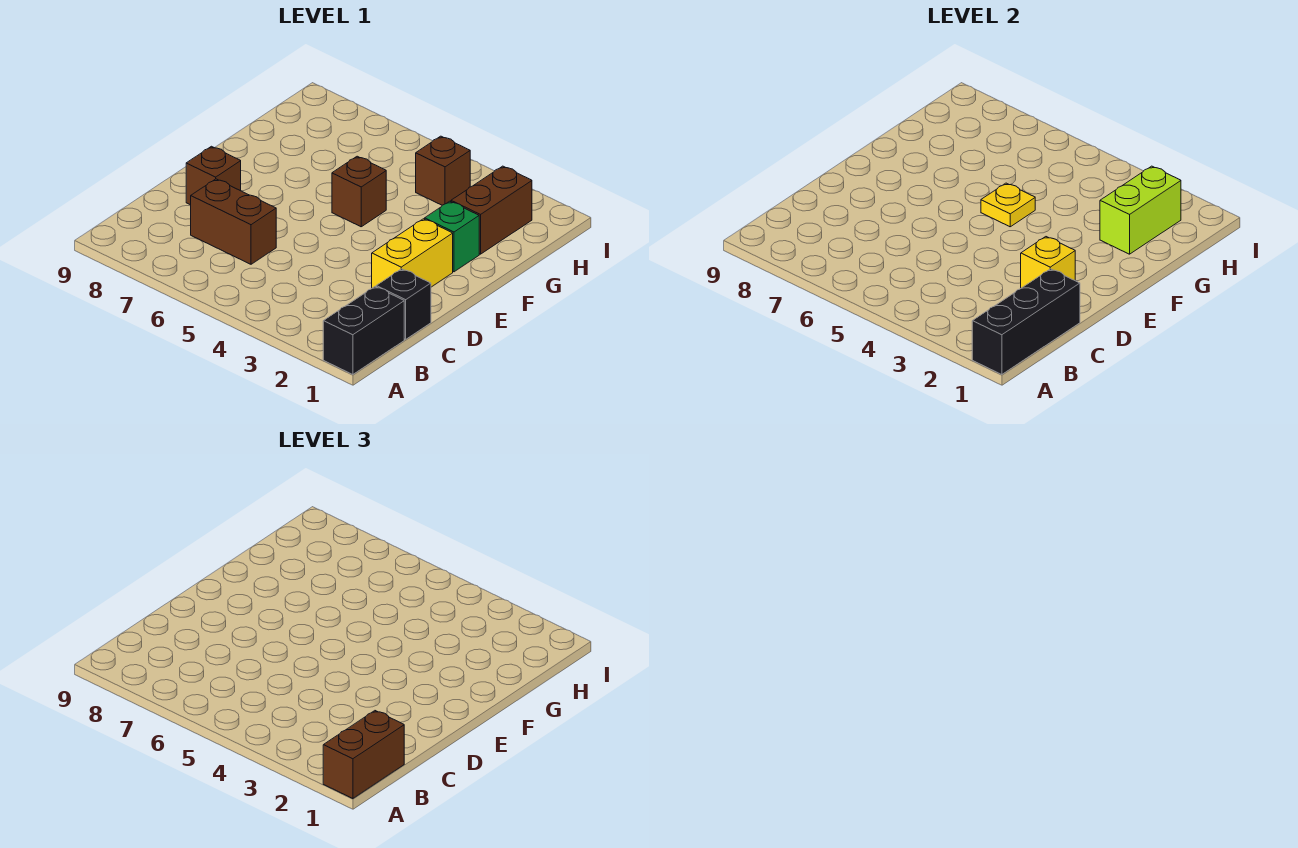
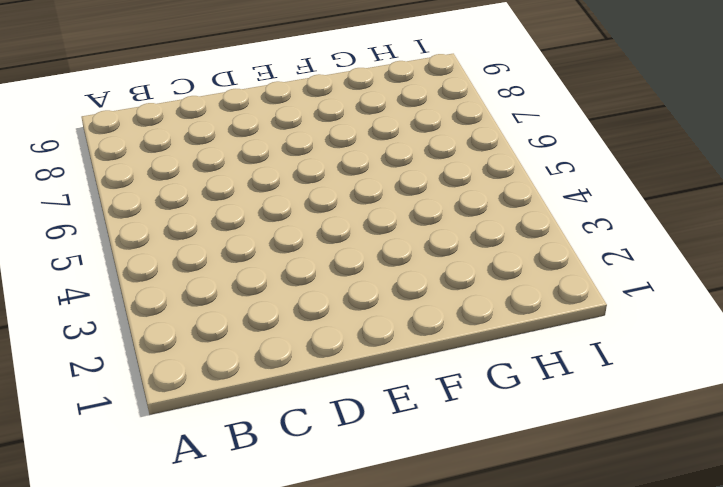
none -> black brick A1:B1 level 1
none -> black brick C1 level 1
none -> brown brick C6:C7 level 1

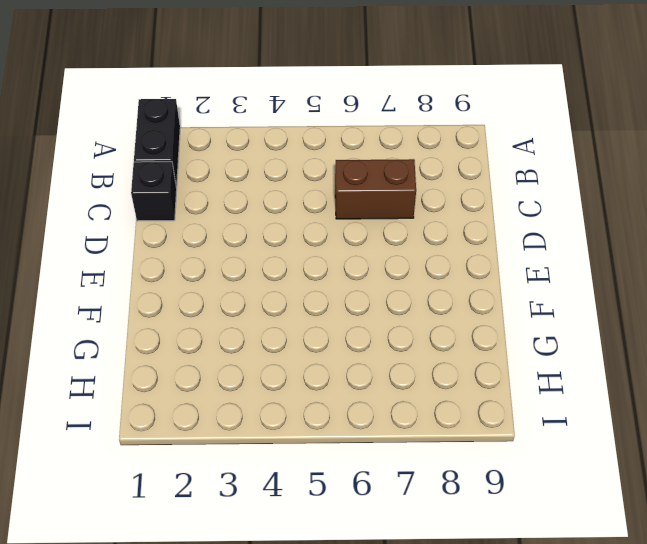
none -> yellow brick D2:E2 level 1
none -> brown brick D8 level 1
none -> green brick F2 level 1

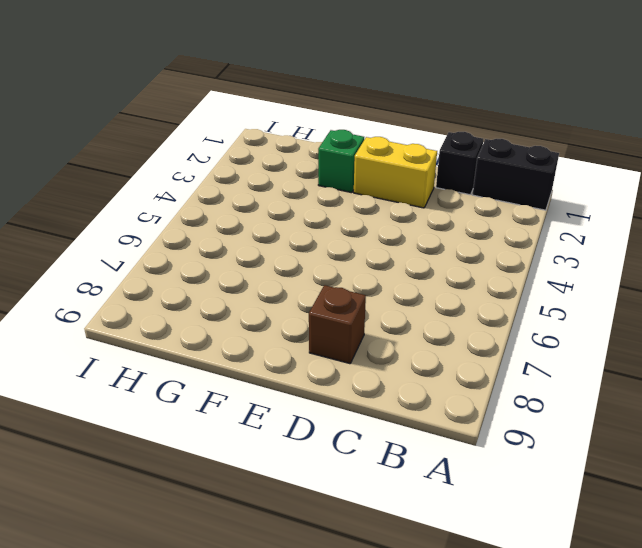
none -> brown brick C6:C7 level 1
none -> brown brick F5 level 1
none -> brown brick G2:H2 level 1

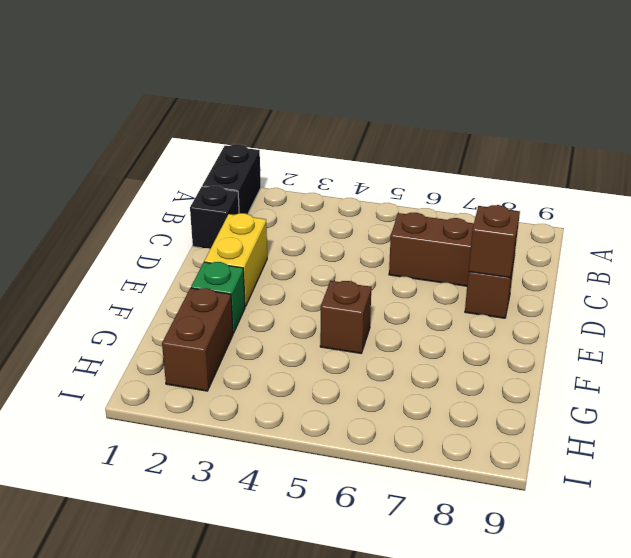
brown brick D8 level 2 -> brown brick H4 level 1
none -> black brick A1:C1 level 2
none -> yellow brick D2 level 2
none -> yellow plate F5 level 2

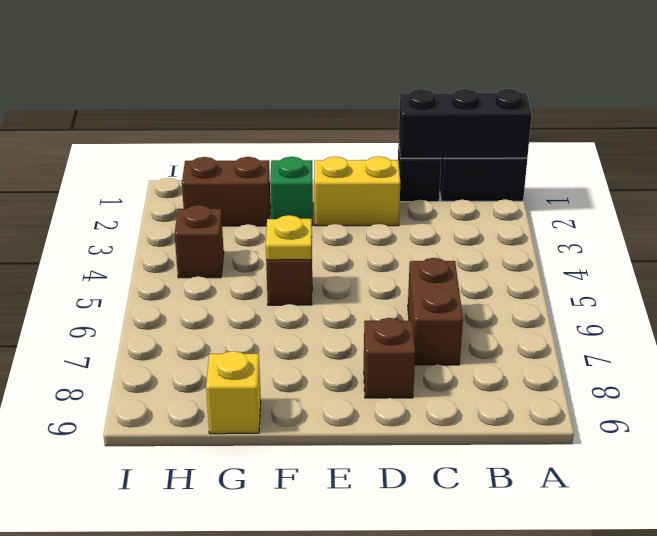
yellow brick G9 level 1 -> yellow brick D2 level 2
none -> lime brick G2:H2 level 2
none -> brown brick A1:B1 level 3

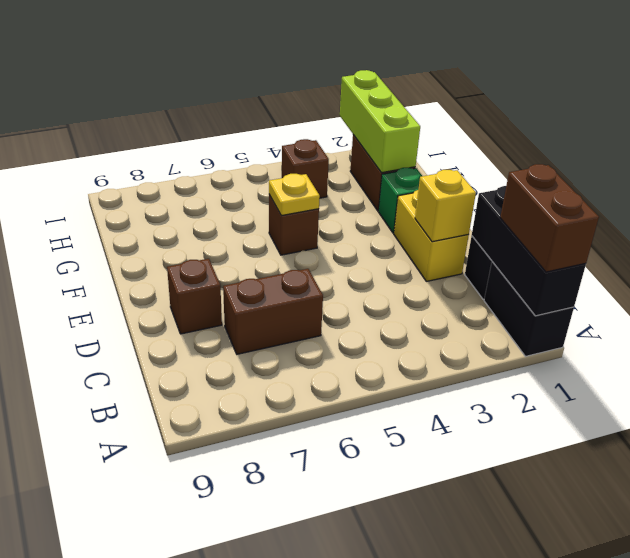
lime brick G2:I2 level 2 -> lime brick G2:H2 level 2

